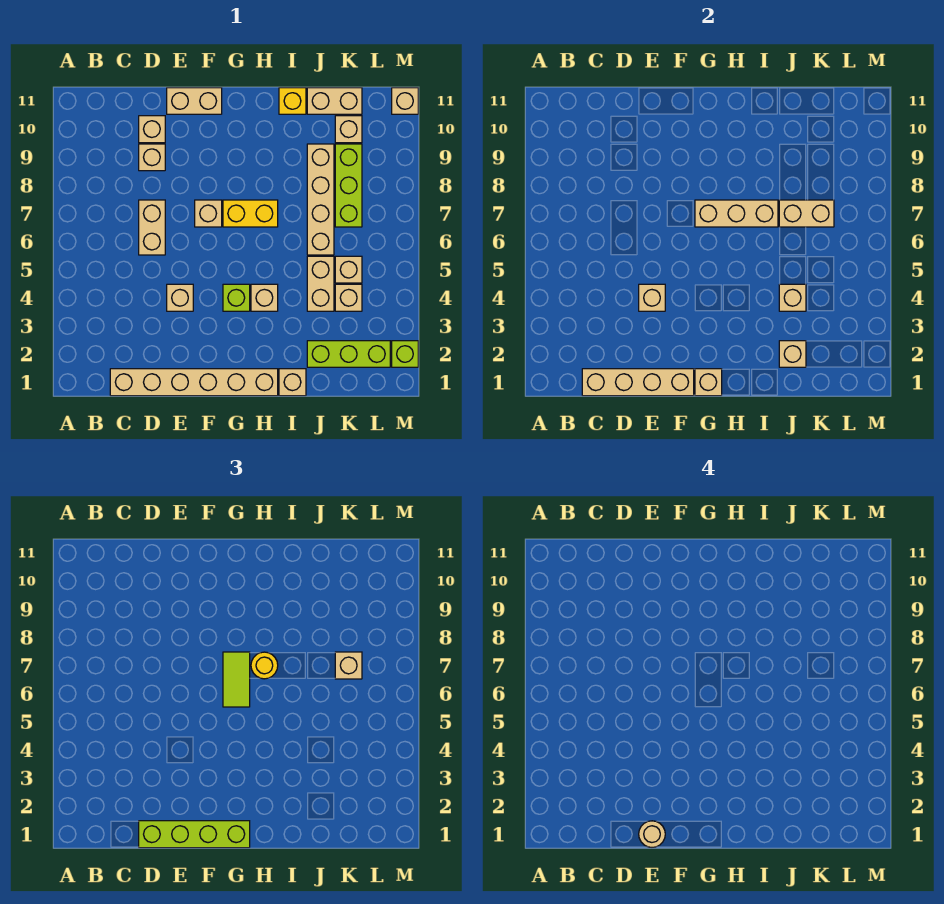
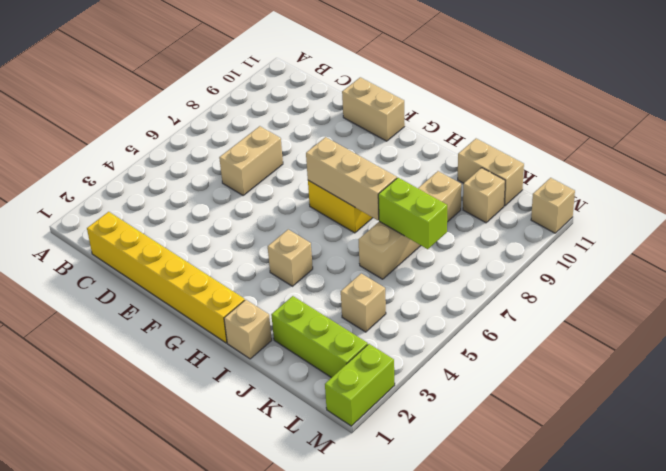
yellow brick C1:H1 level 1 -> tan brick C1:H1 level 1
lime brick J7:K7 level 2 -> tan brick J7:K7 level 2
lime brick M1:M2 level 1 -> lime brick M2 level 1
none -> tan brick D9 level 1
none -> tan brick D10 level 1
none -> tan brick E4 level 1
none -> tan brick F7 level 1

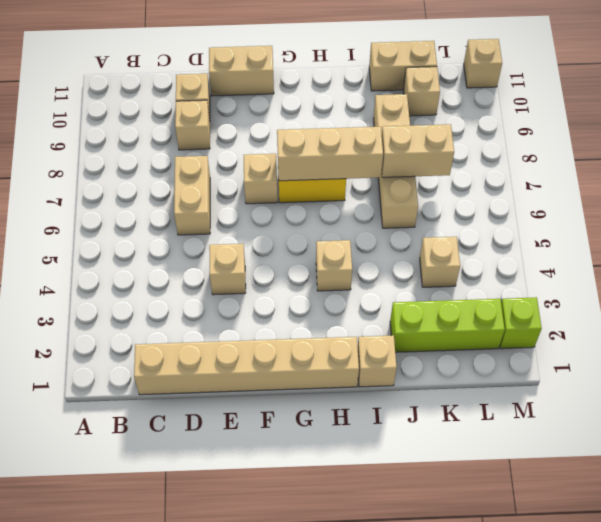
none -> lime brick G4 level 1
none -> yellow brick I11 level 1
none -> tan brick J4:J5 level 1
none -> tan brick K5 level 1

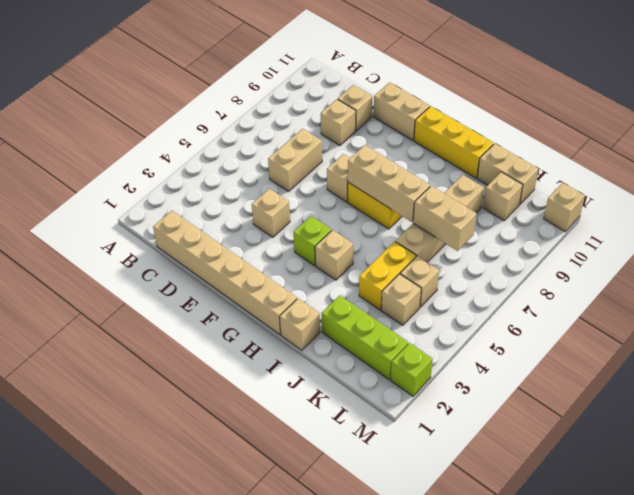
yellow brick G11:I11 level 1 -> yellow brick I11 level 1
yellow brick J4:J5 level 1 -> tan brick J4:J5 level 1
none -> lime brick K7:K9 level 1
none -> tan brick C1:F1 level 2
none -> tan brick E4 level 2
none -> tan brick G1 level 2

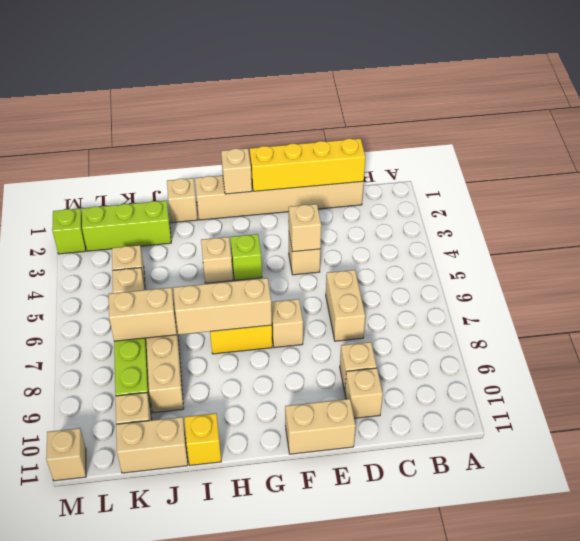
yellow brick C1:F1 level 2 -> tan brick C1:F1 level 2
none -> tan brick J4:J5 level 1
none -> tan brick J2 level 2
none -> tan brick J4 level 2
none -> lime brick D1:G1 level 3

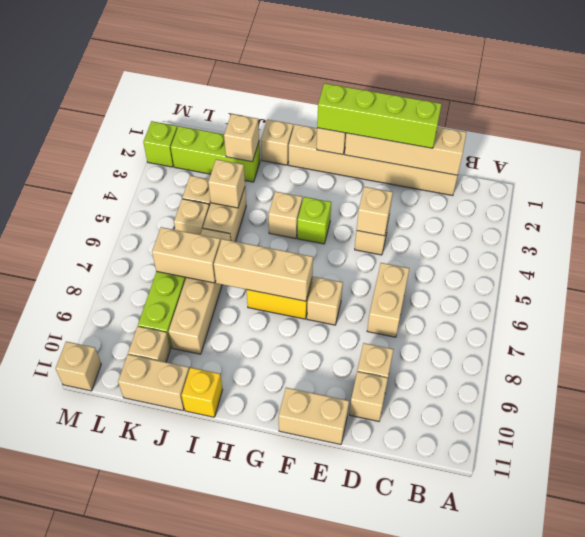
none -> lime tile G6:G7 level 3
none -> yellow round brick H7 level 3
none -> tan brick K7 level 3
none -> tan round brick E1 level 4

